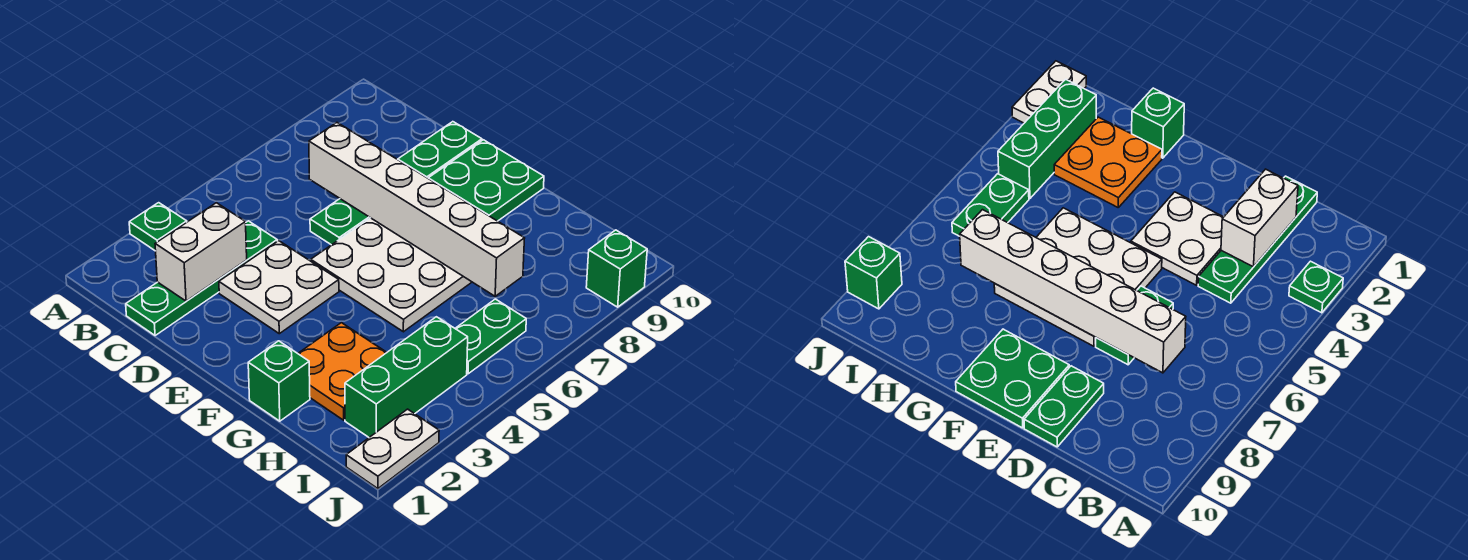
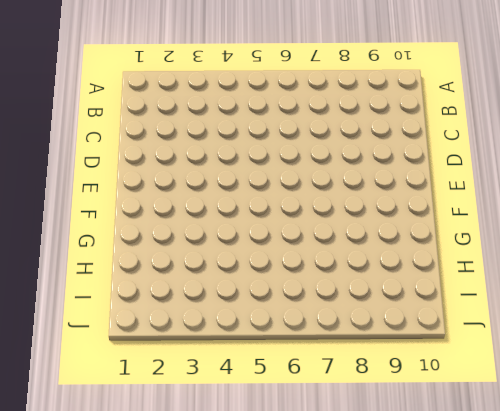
none -> green plate A3 level 1
none -> green plate C1:C4 level 1
none -> white plate D3:E4 level 1

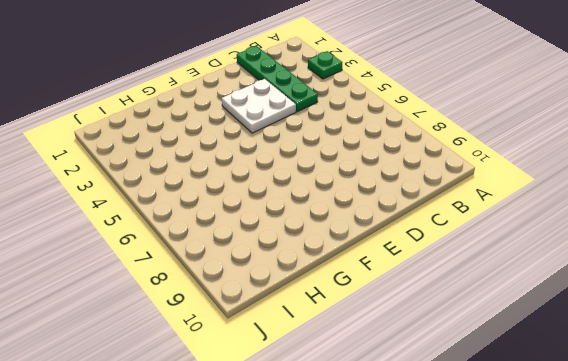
none -> green plate D6:D7 level 1
none -> green plate D9:D10 level 1
none -> white plate E5:G7 level 1

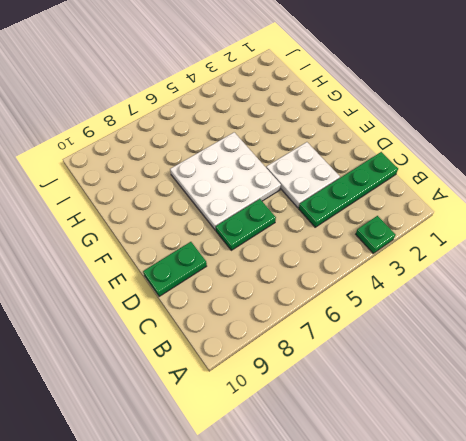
none -> green plate E9:F10 level 1
none -> green brick G1 level 1
none -> orange plate G2:H3 level 1

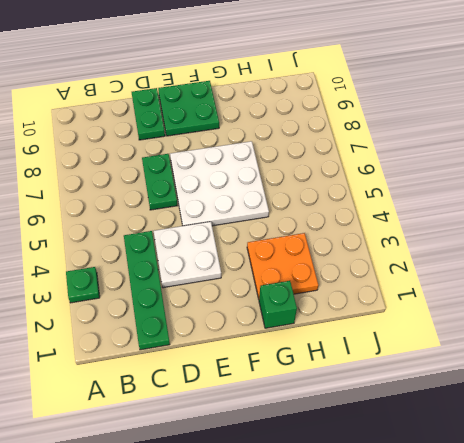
none -> green brick I2:I4 level 1
none -> green plate I5:I6 level 1
none -> white plate J1:J2 level 1

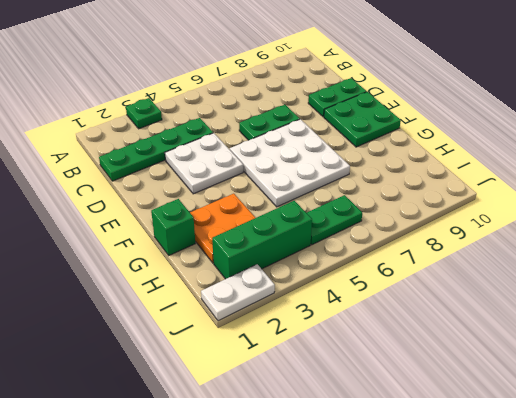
none -> green brick J9 level 1
none -> white brick C2:C3 level 2
none -> white brick C7:H7 level 2

